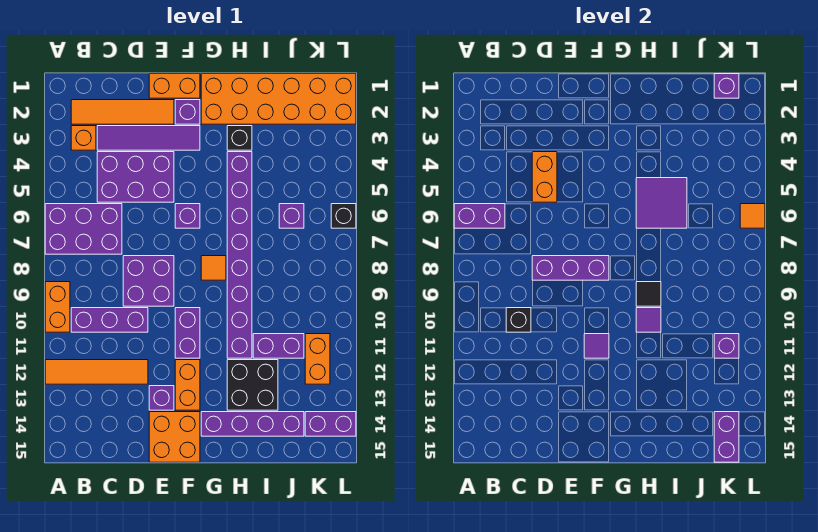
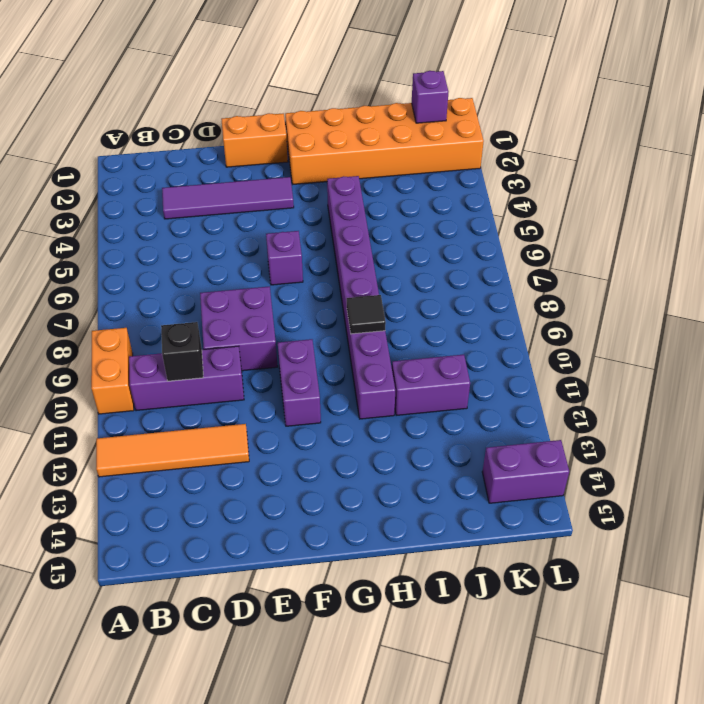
none -> purple brick A6:C7 level 1
none -> orange tile B2:E2 level 1
none -> orange brick B3 level 1
none -> purple brick C4:E5 level 1

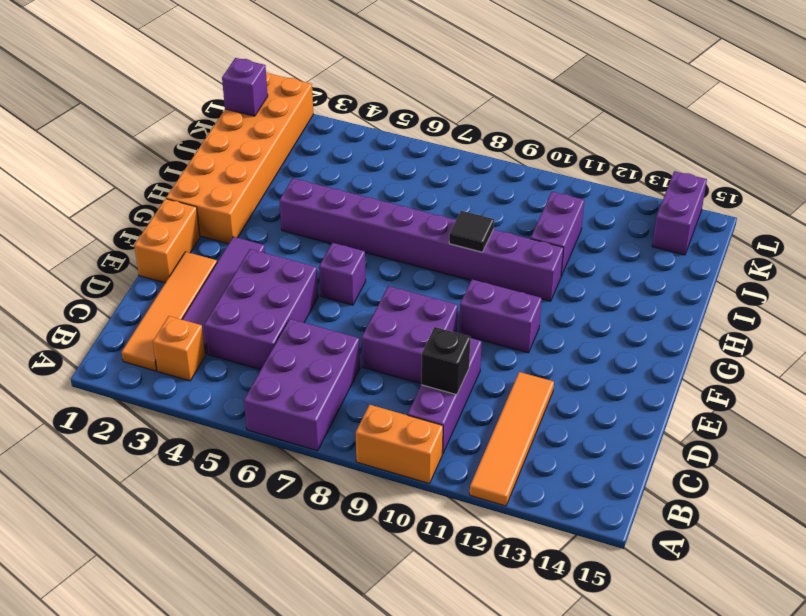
none -> purple brick E13 level 1
none -> orange brick E14:F15 level 1
none -> purple brick F2 level 1
none -> orange brick F12:F13 level 1

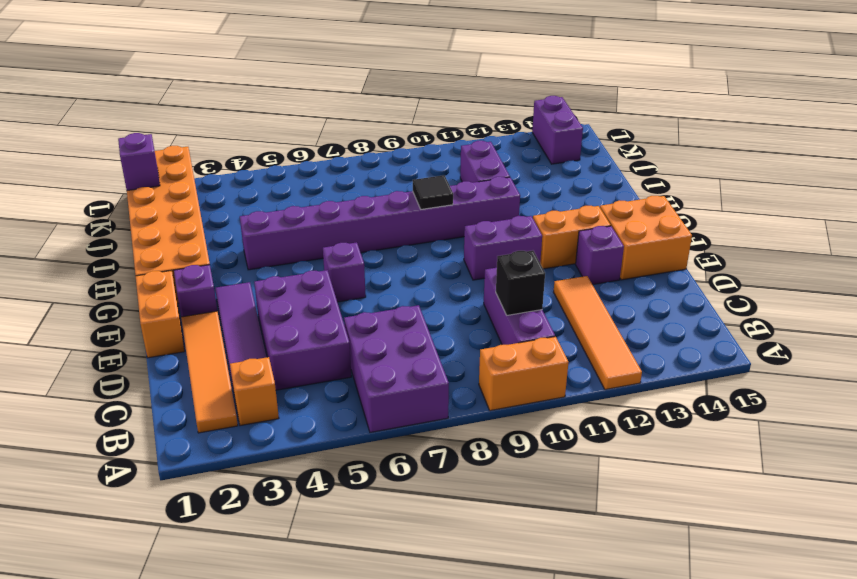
none -> purple brick D8:E9 level 1
none -> orange tile G8 level 1
none -> purple brick G14:J14 level 1
none -> black brick H3 level 1

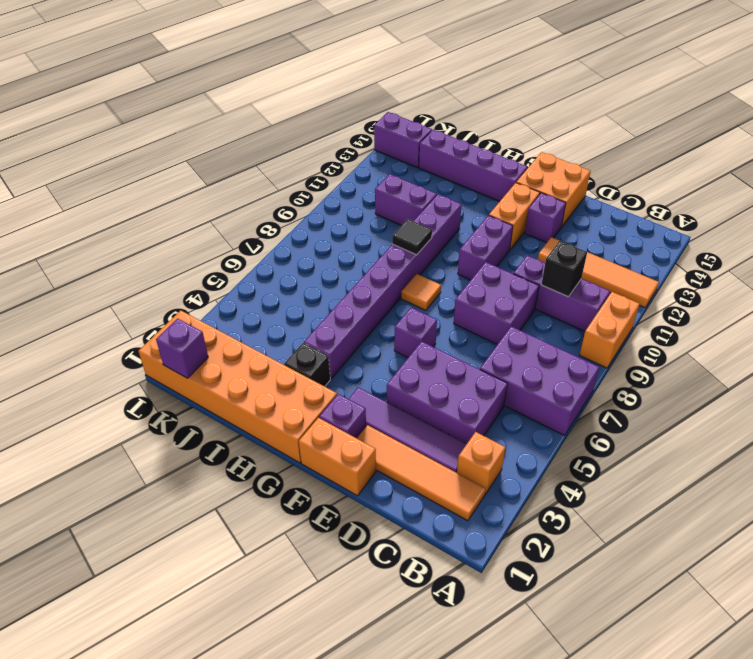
none -> black brick H12:I13 level 1
none -> purple brick J6 level 1
none -> orange brick K11:K12 level 1
none -> black brick L6 level 1

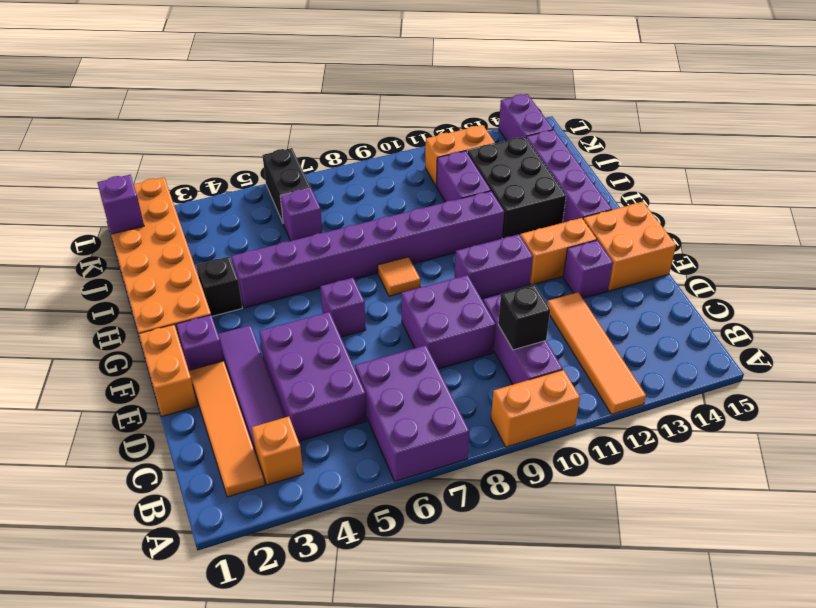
black brick H12:J13 level 1 -> black brick H12:I13 level 1
black brick K6:L6 level 1 -> black brick L6 level 1
none -> purple brick A6:B6 level 2
none -> orange brick D4:D5 level 2
none -> purple brick D8:F8 level 2
none -> purple tile F11 level 2

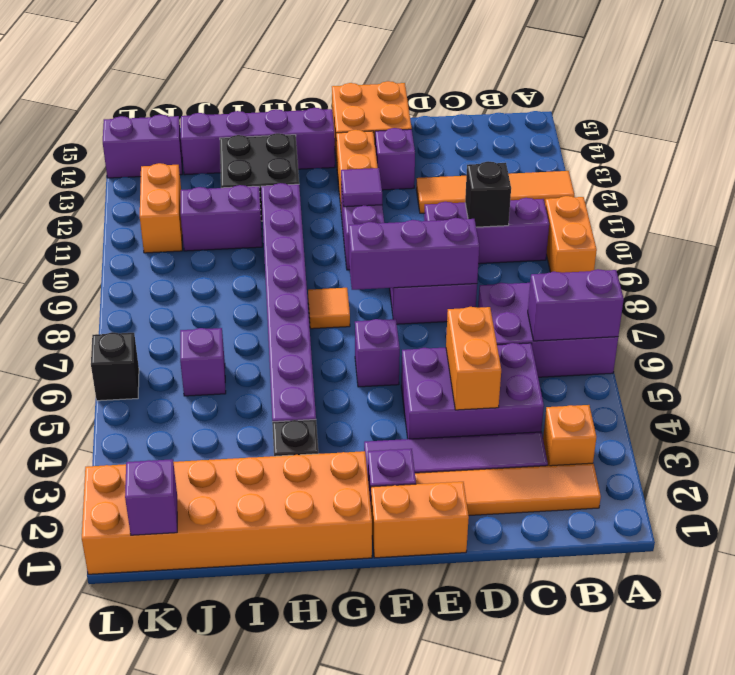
none -> purple tile H5:I6 level 2
none -> black tile H9 level 2
none -> purple tile H10 level 2
none -> purple brick K11 level 2

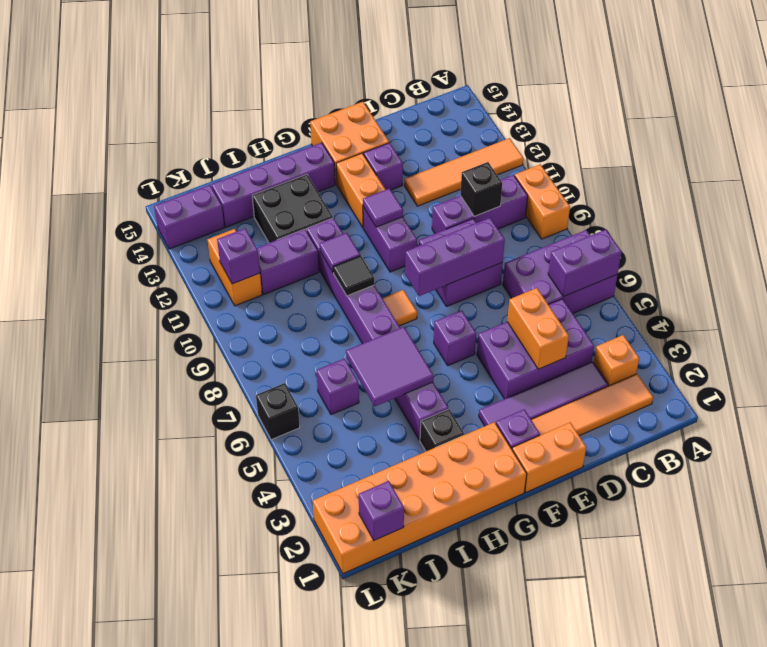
none -> purple brick K14:K15 level 2
none -> orange tile L6 level 2

